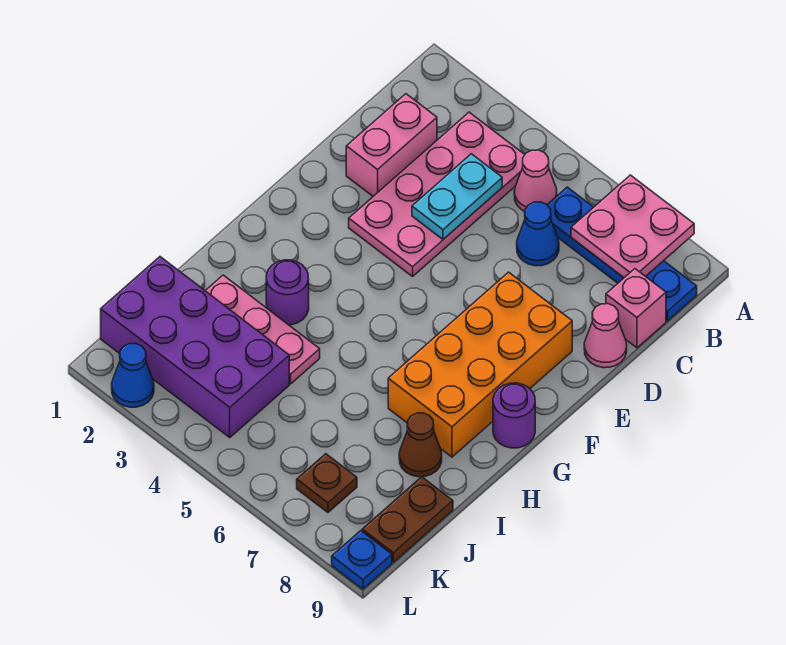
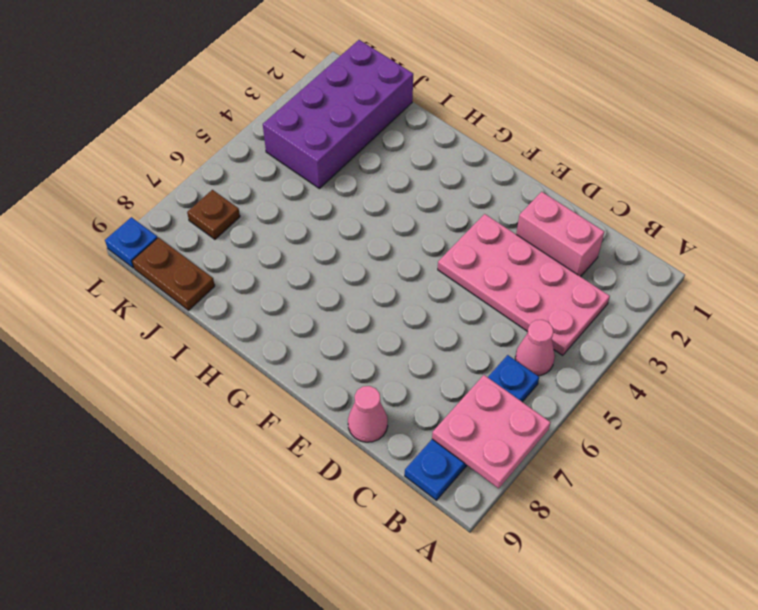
none -> blue cone C6 level 1
none -> pink brick C9 level 1
none -> orange brick E7:H8 level 1

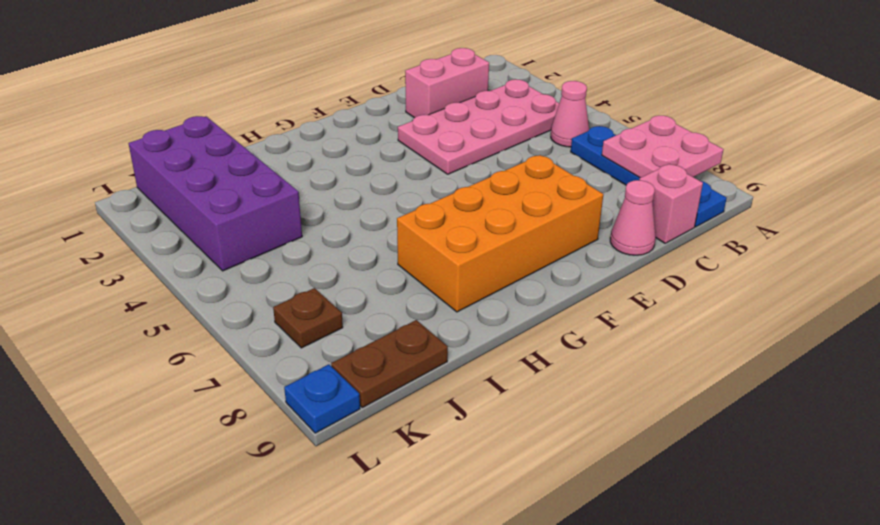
none -> blue cone C6 level 1
none -> purple round brick G9 level 1
none -> purple round brick H3 level 1

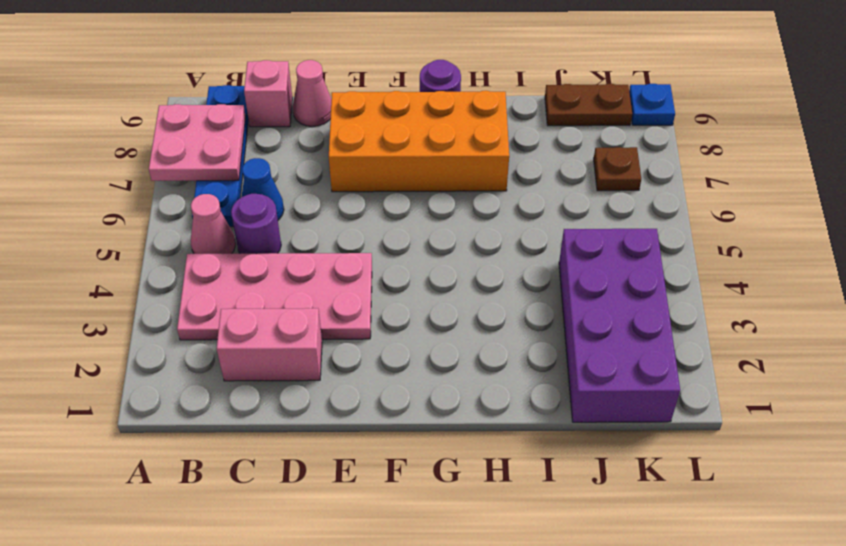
purple round brick C5 level 1 -> purple round brick H3 level 1
none -> pink plate I2:I4 level 1
none -> brown cone I8 level 1
none -> blue cone L2 level 1

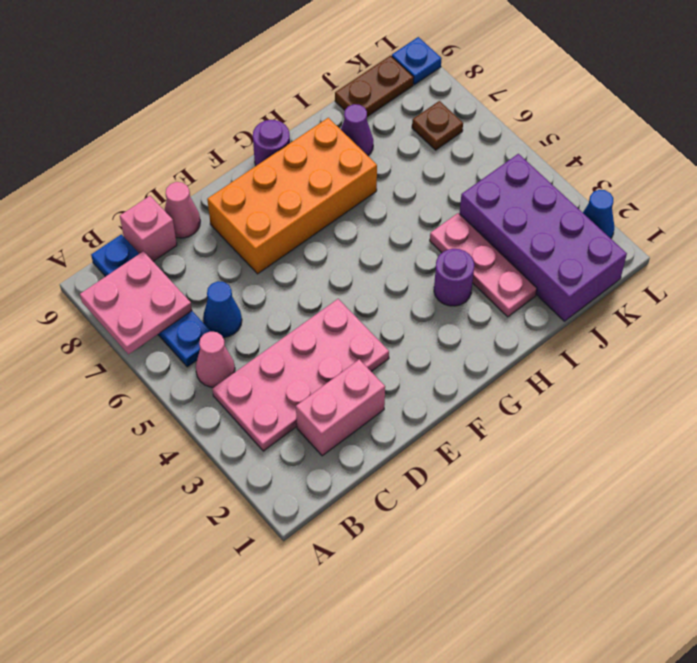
purple cone I8 level 1 -> brown cone I8 level 1
none -> cyan plate C4:D4 level 2

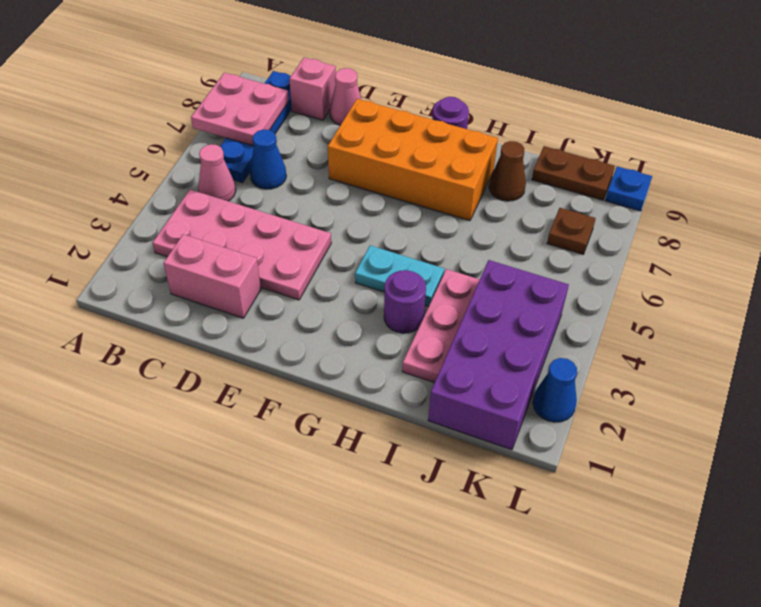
cyan plate G4:H4 level 1 -> cyan plate C4:D4 level 2

